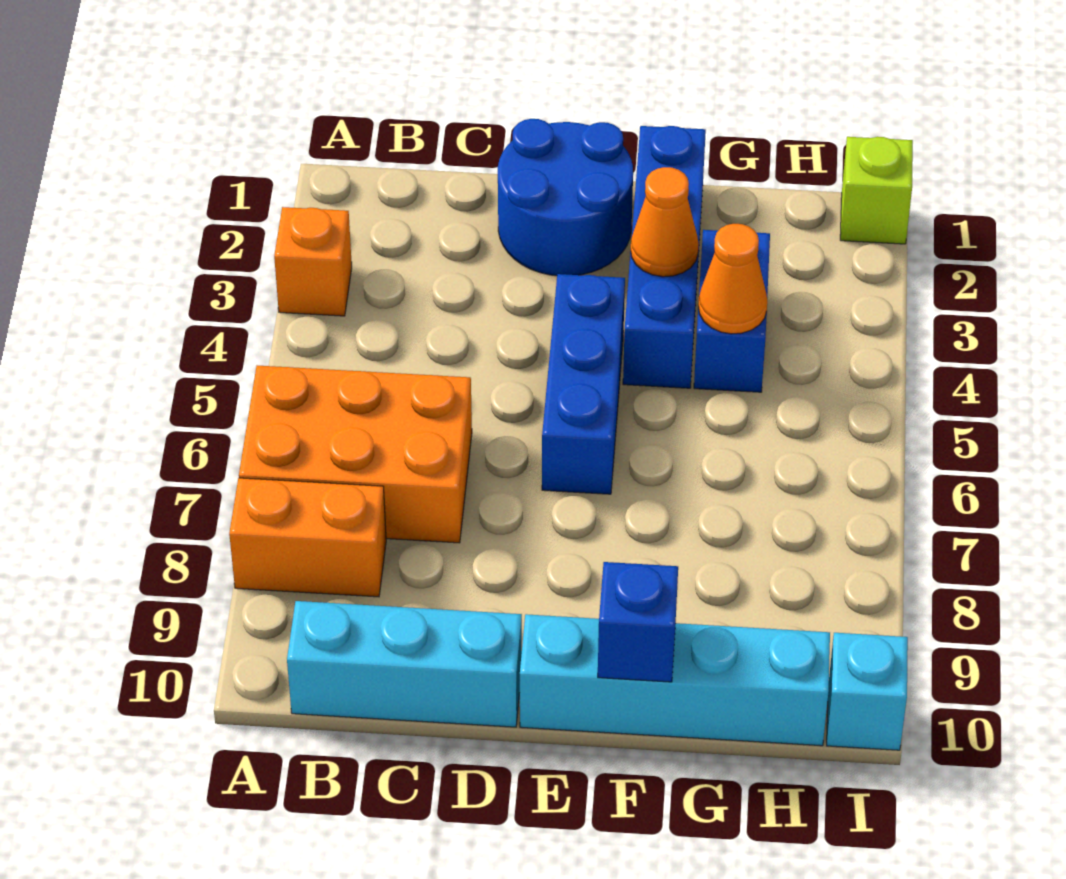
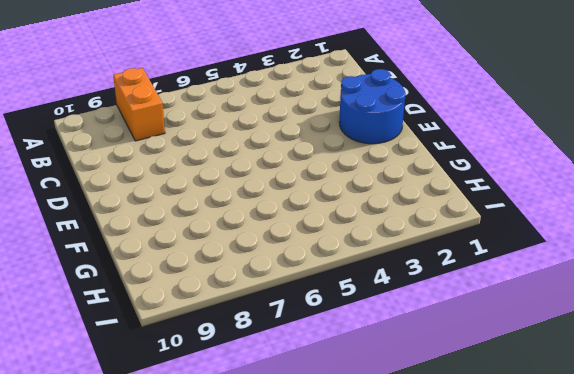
none -> orange brick A3 level 1
none -> orange brick A6:C7 level 1
none -> cyan brick B10:D10 level 1

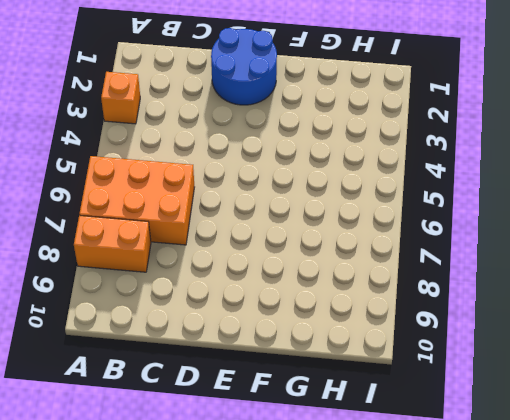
none -> cyan brick B10:D10 level 1
none -> blue brick E4:E6 level 1
none -> cyan brick E10:H10 level 1

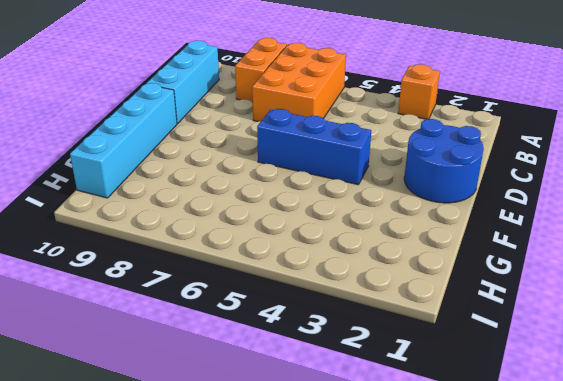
none -> blue brick F1:F4 level 1
none -> blue brick G3:G4 level 1
none -> lime brick I1 level 1

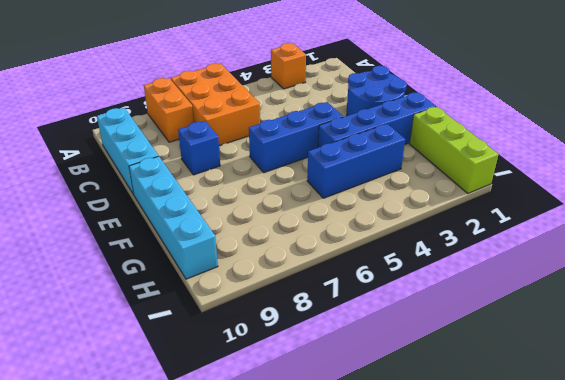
blue brick D8 level 1 -> blue brick F10 level 2
lime brick G1:I1 level 1 -> lime brick I1 level 1
blue brick G3:G5 level 1 -> blue brick G3:G4 level 1
none -> cyan brick I10 level 1
none -> orange cone F3 level 2
none -> orange cone G4 level 2

